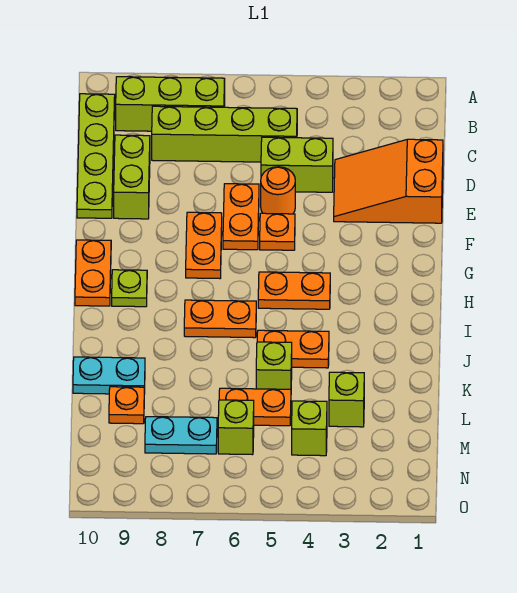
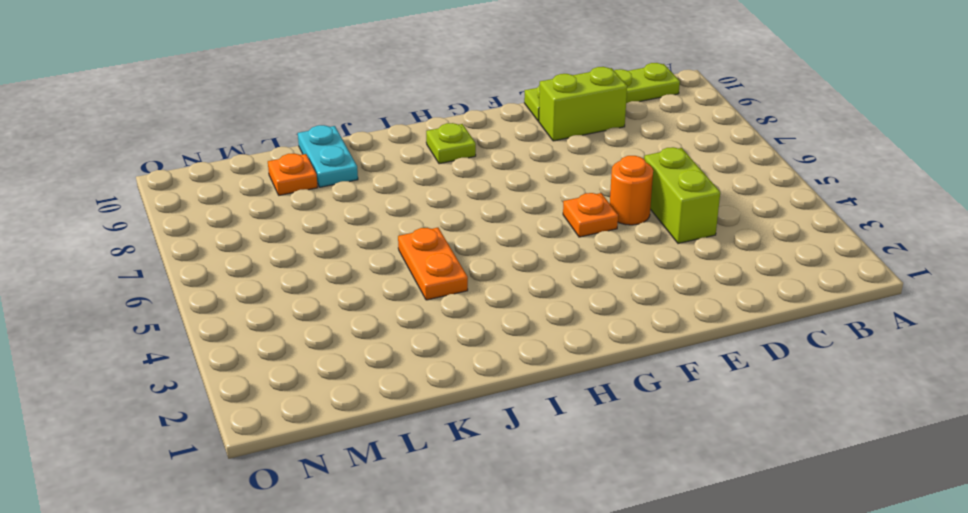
none -> lime brick B7:B9 level 1
none -> lime brick C5:C8 level 1
none -> orange slope D1:E3 level 1 top 1

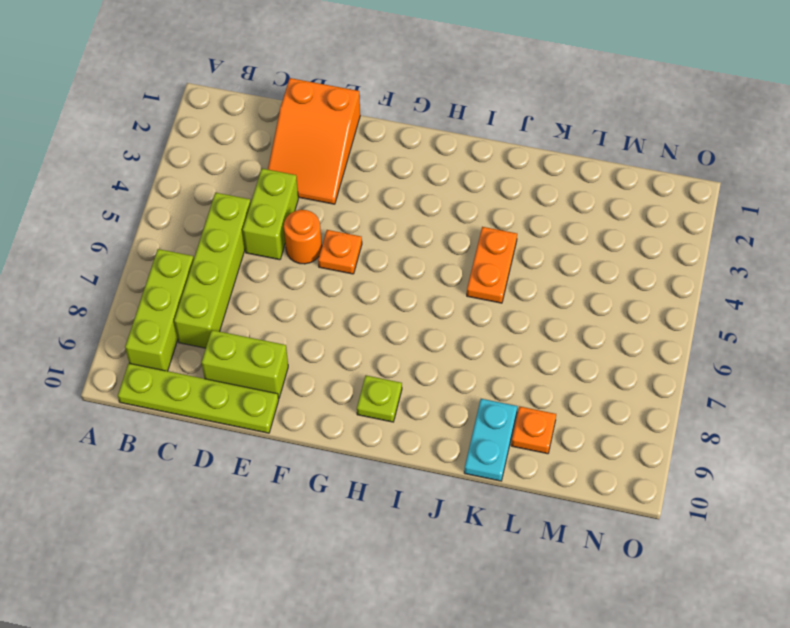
none -> orange plate E6:F6 level 1
none -> orange plate F7:G7 level 1
none -> orange plate G10:H10 level 1

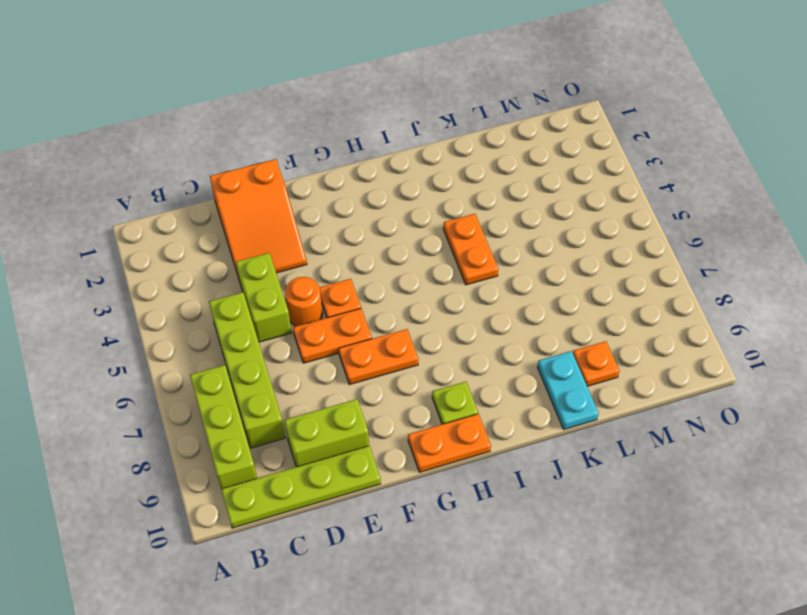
none -> orange plate H4:H5 level 1
none -> orange plate I6:I7 level 1
none -> lime brick K5 level 1

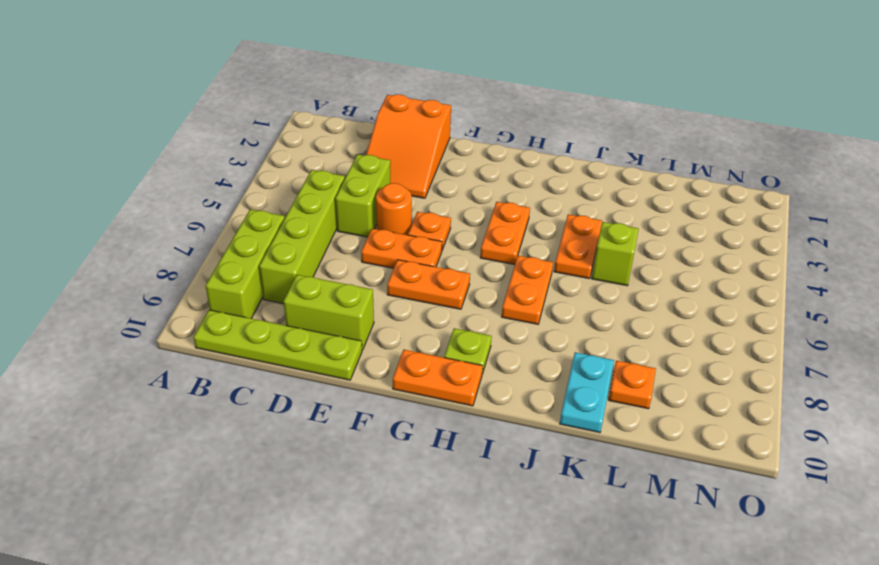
none -> lime brick L3 level 1
none -> orange plate L5:L6 level 1
none -> lime brick M4 level 1

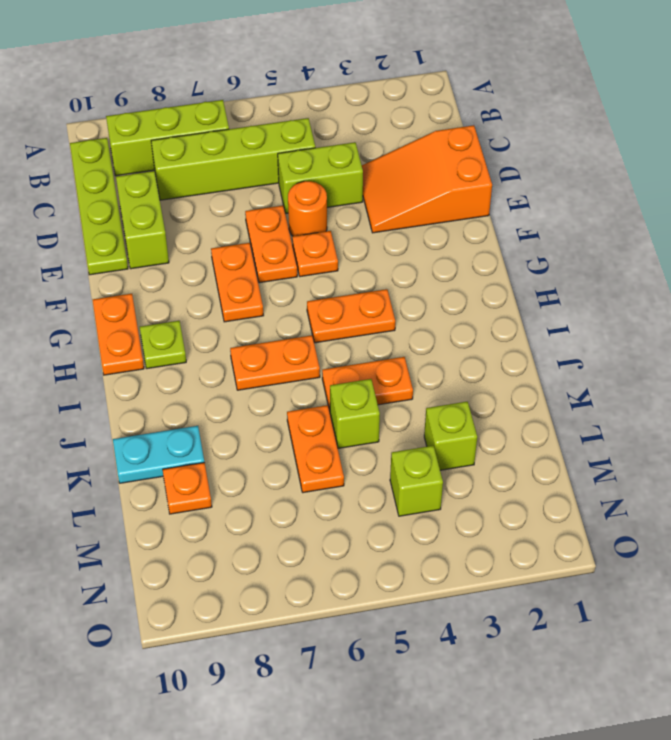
orange plate K6:L6 level 1 -> orange plate L5:L6 level 1
none -> lime brick M6 level 1
none -> cyan plate M7:M8 level 1

